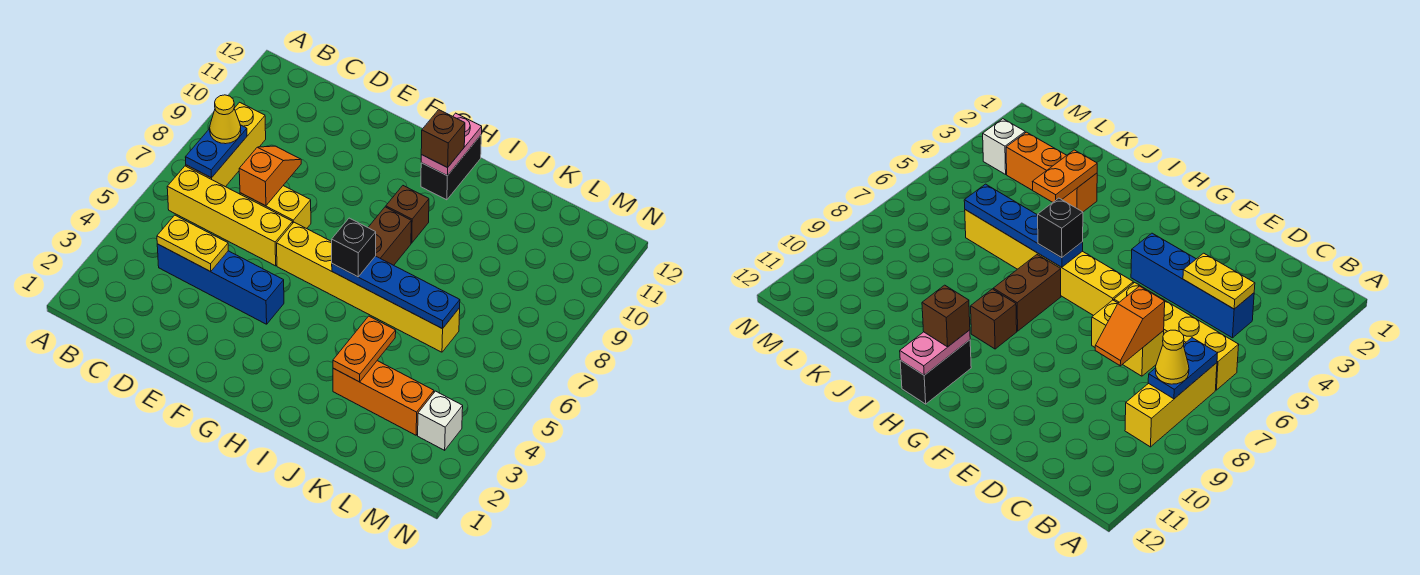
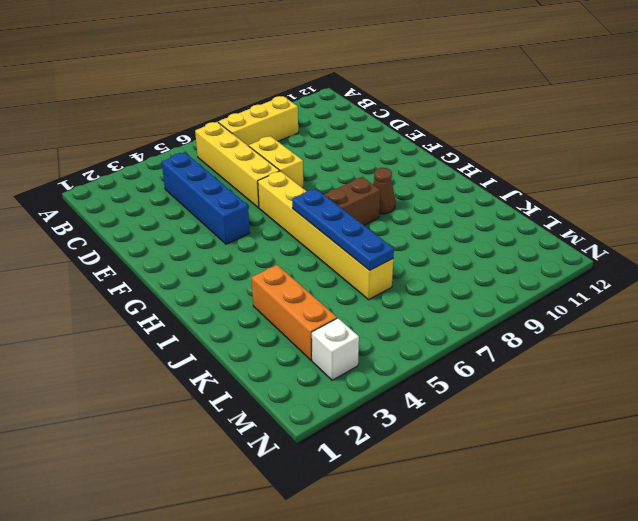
brown cone H9 level 1 -> brown brick H9 level 1
none -> black brick H11:H12 level 1
none -> blue plate B7:B8 level 2
none -> yellow plate C4:D4 level 2

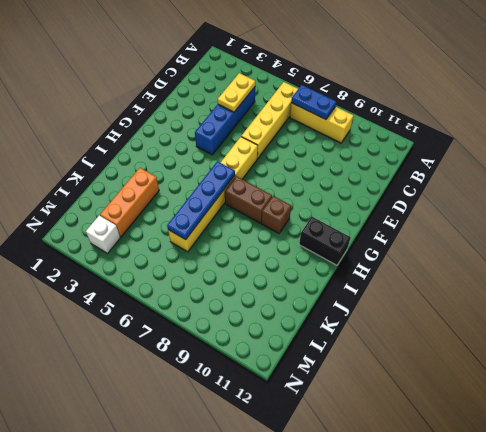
none -> yellow brick D7:E7 level 1
none -> orange slope D7:D8 level 2 top 7
none -> pink plate H11:H12 level 2

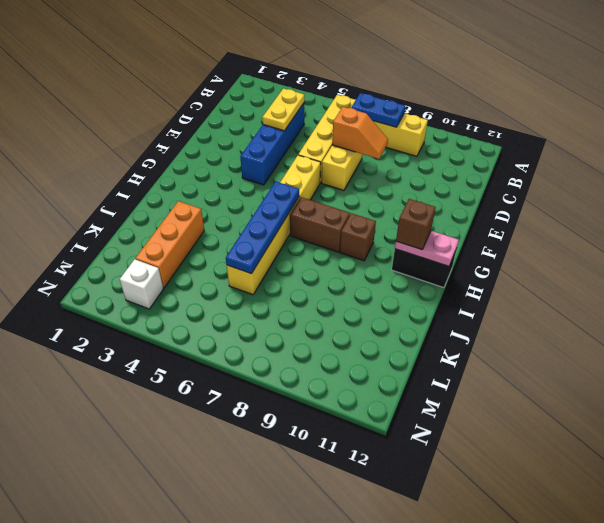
none -> orange plate J3:J4 level 2
none -> yellow cone B8 level 3
none -> black brick H6 level 3

